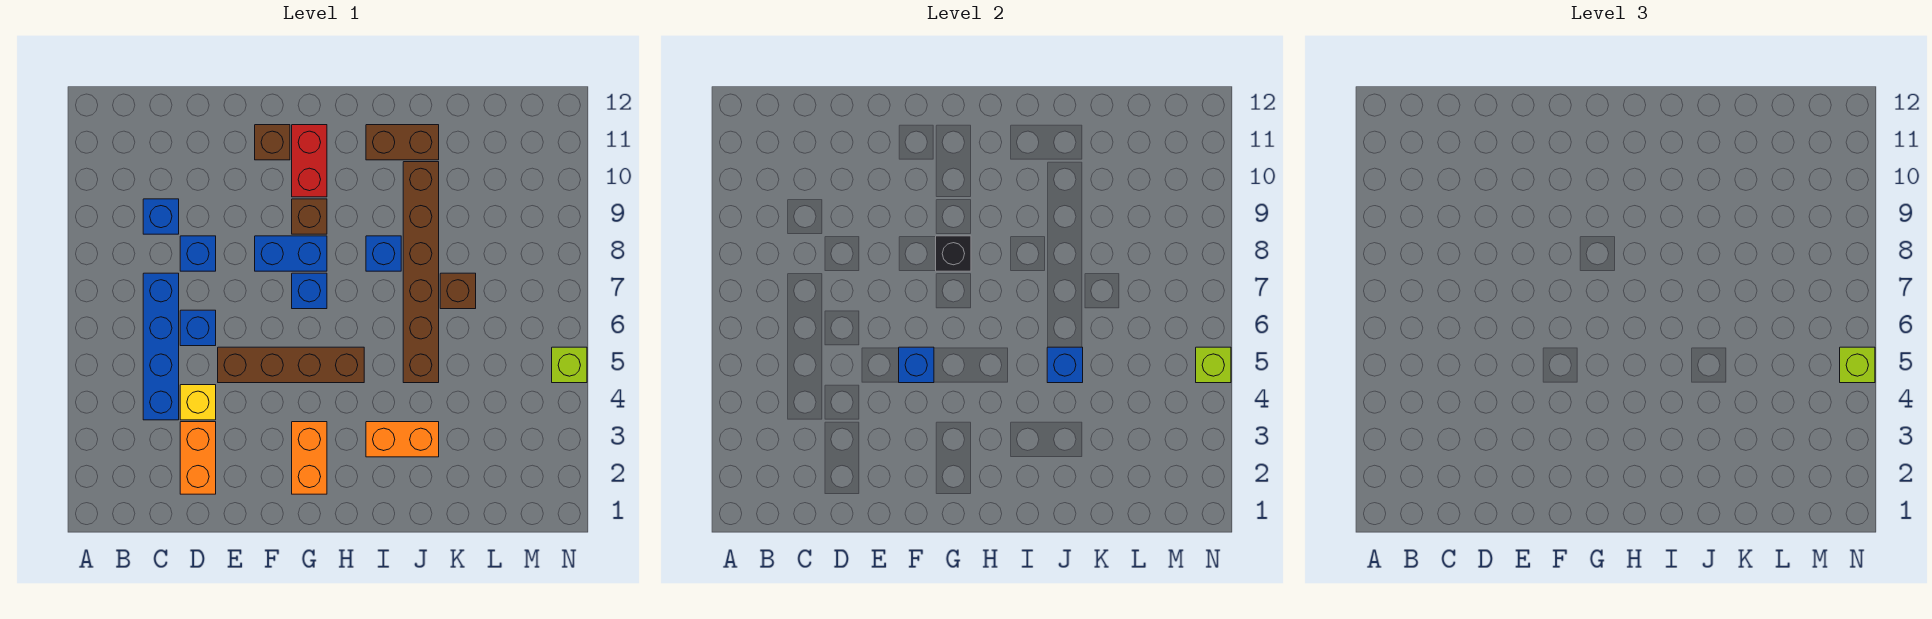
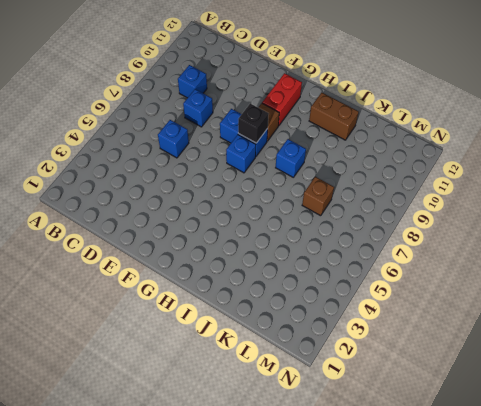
none -> blue brick C4:C7 level 1
none -> orange brick D2:D3 level 1
none -> yellow brick D4 level 1

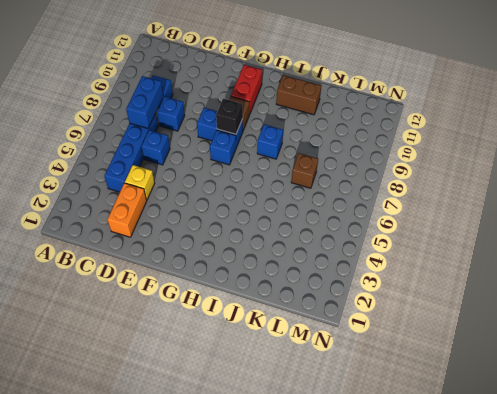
blue brick C7:C8 level 2 -> none
none -> brown brick E5:H5 level 1
none -> brown brick F11 level 1
none -> orange brick G2:G3 level 1

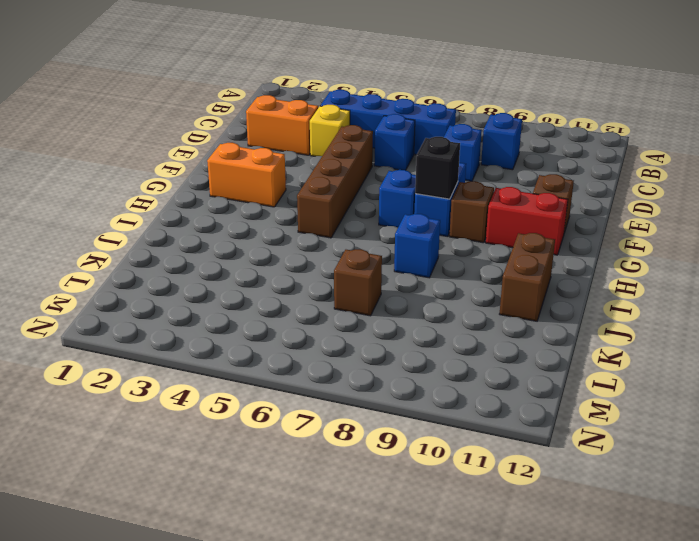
none -> orange brick I3:J3 level 1
none -> brown brick J5:J10 level 1
none -> lime brick N5 level 1

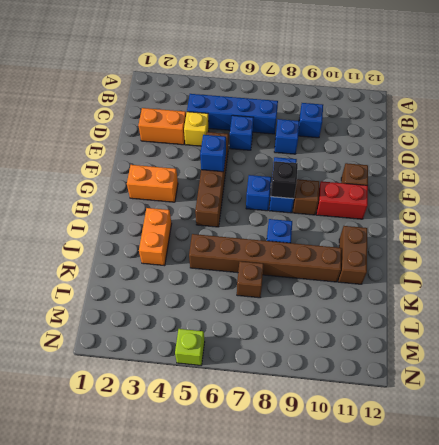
none -> blue brick J5 level 2
none -> lime brick N5 level 2
none -> lime brick N5 level 3

